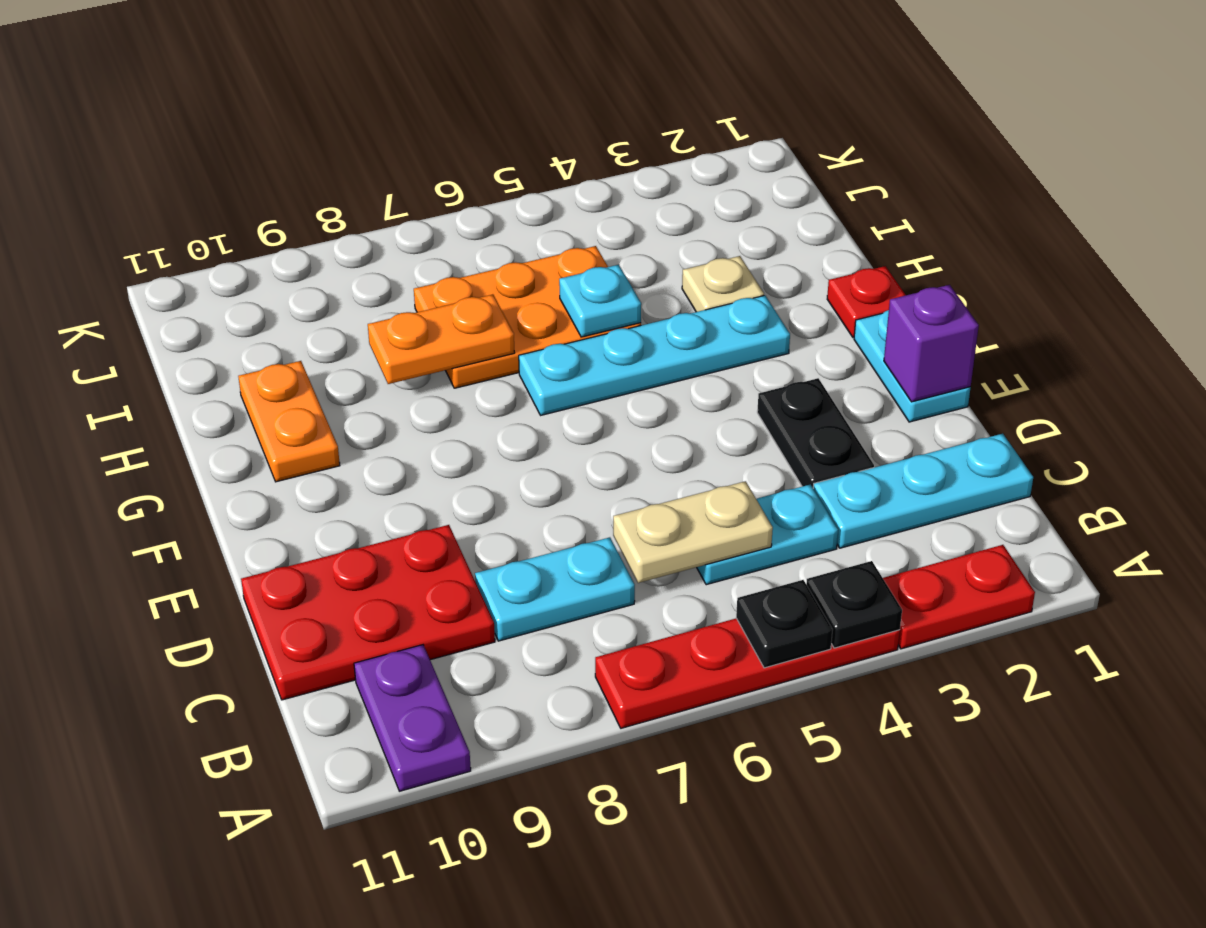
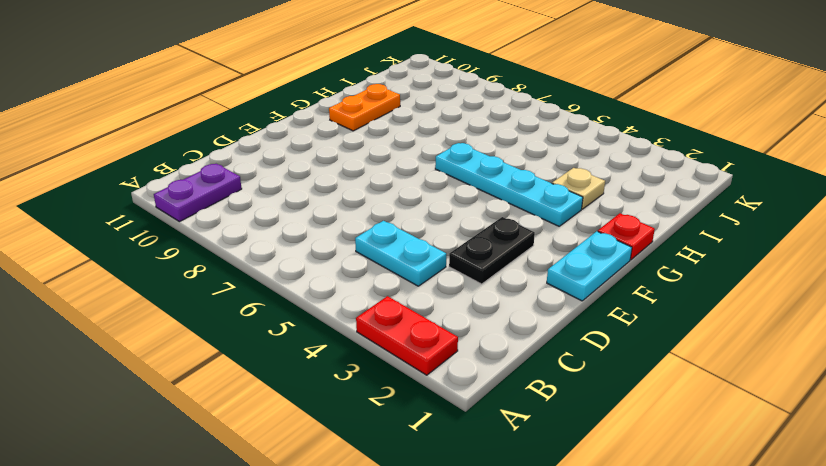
none -> red plate A4:A7 level 1
none -> cyan plate C1:C3 level 1
none -> cyan plate C7:C8 level 1

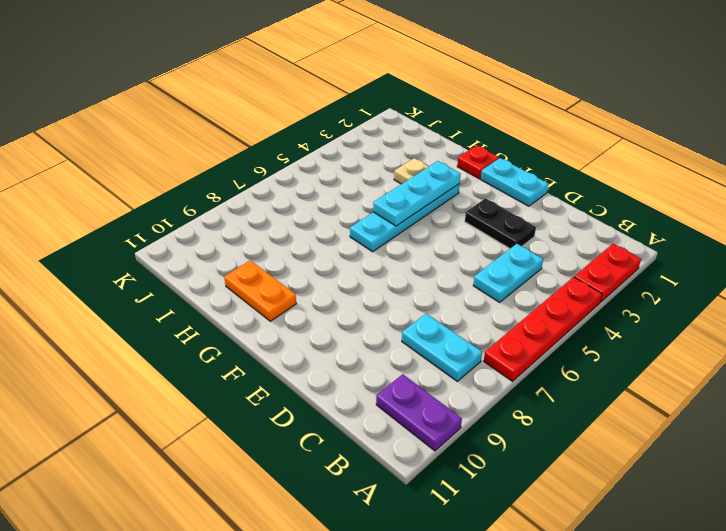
cyan plate B8:C8 level 1 -> cyan plate C7:C8 level 1
cyan plate G3:G5 level 2 -> cyan plate C1:C3 level 1
none -> red plate C9:D11 level 1
none -> orange plate H5:I7 level 1
none -> black plate A4 level 2

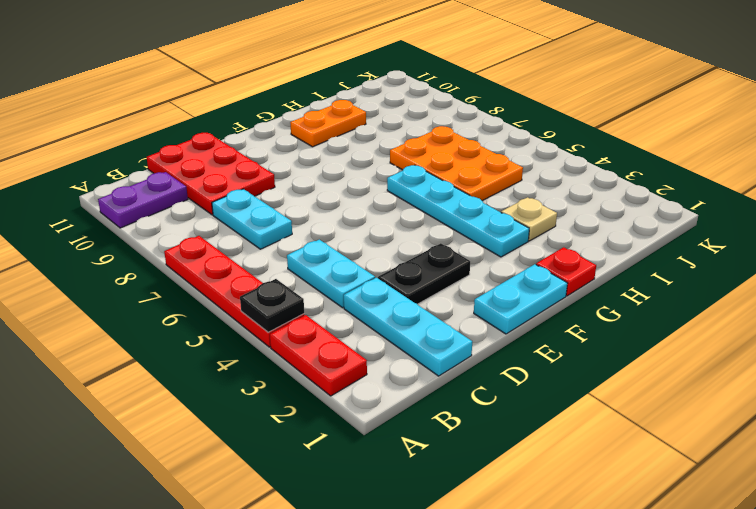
none -> black plate A5 level 2
none -> tan plate C5:C6 level 2
none -> purple brick E1 level 2

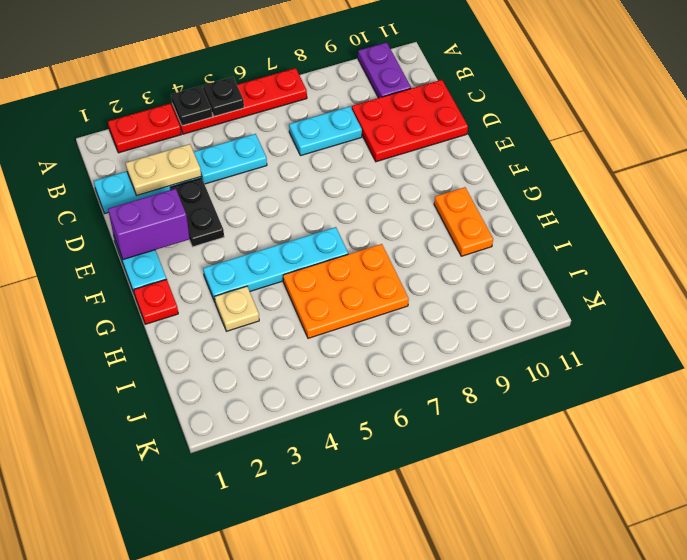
tan plate C2:C3 level 2 -> tan plate C5:C6 level 2
purple brick E1:E2 level 2 -> purple brick E1 level 2
none -> cyan plate H5 level 2
none -> orange plate H7:H8 level 2

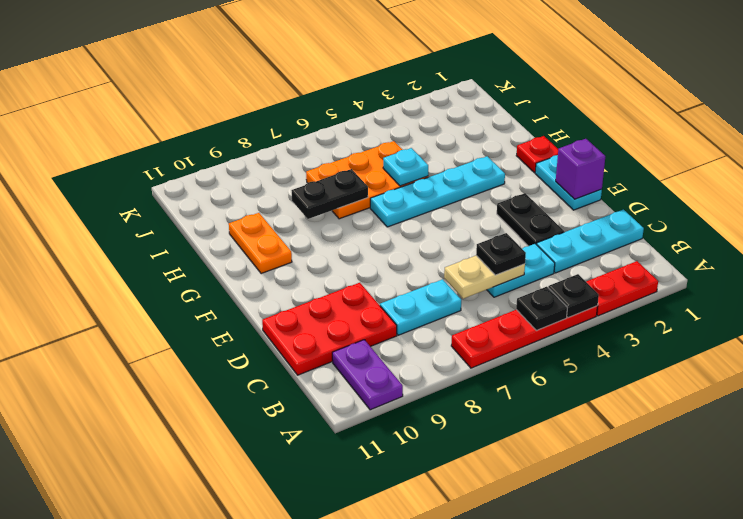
black plate C5 level 3 -> none
black plate H7:H8 level 2 -> orange plate H7:H8 level 2
none -> tan plate H3 level 1

